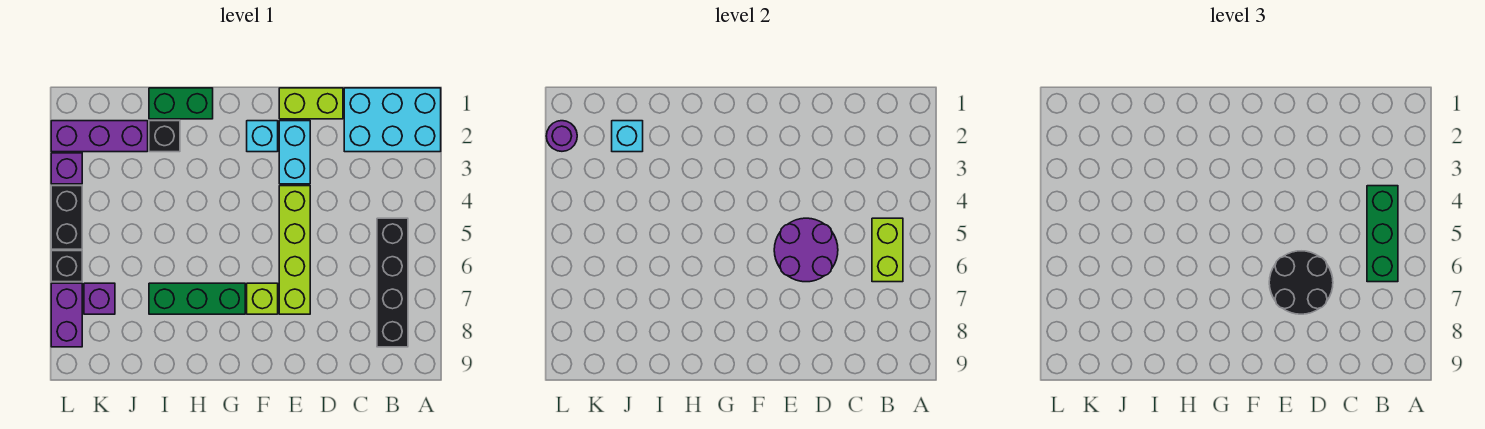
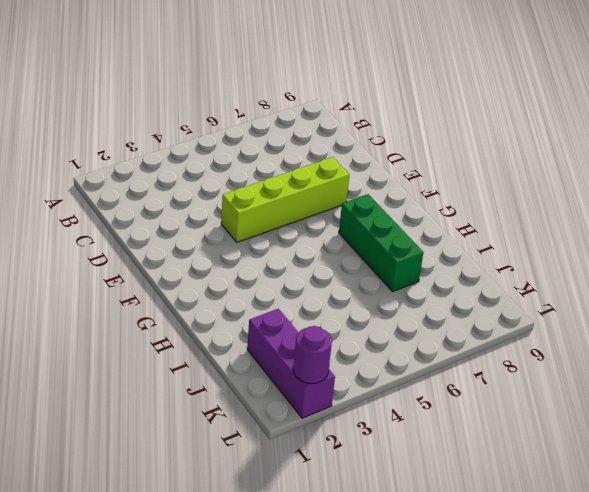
none -> cyan brick A1:C2 level 1
none -> black brick B5:B8 level 1
none -> lime brick D1:E1 level 1

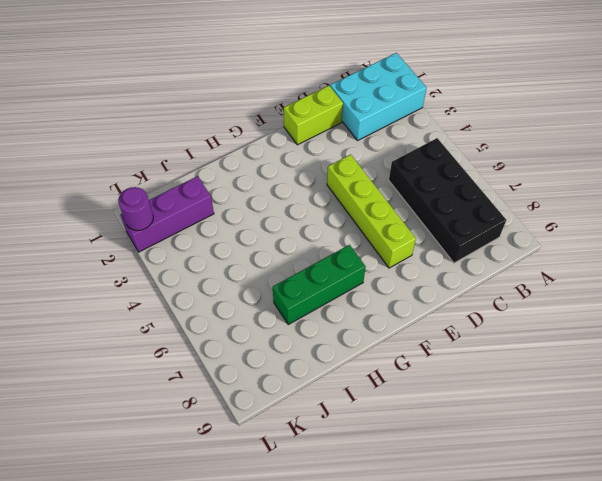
black brick B5:C8 level 1 -> black brick B5:B8 level 1
none -> cyan brick E2:E3 level 1
none -> cyan brick F2 level 1
none -> lime brick F7 level 1

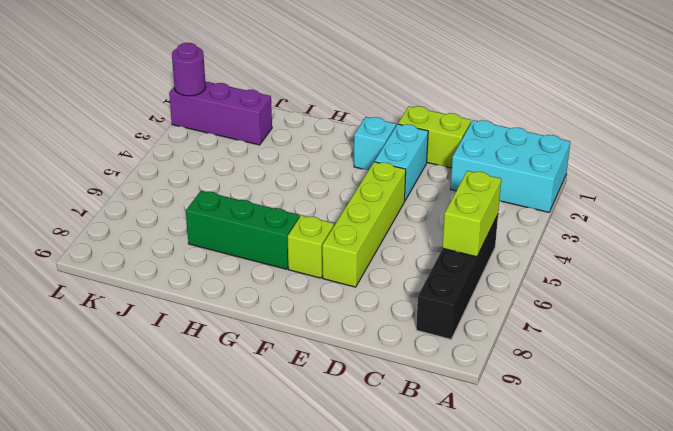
none -> green brick H1:I1 level 1
none -> black brick I2 level 1
none -> purple brick K7 level 1

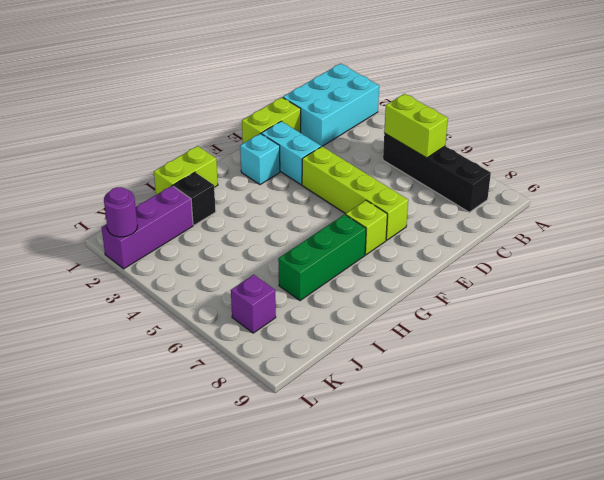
lime brick H1:I1 level 1 -> green brick H1:I1 level 1
none -> purple brick L3 level 1
none -> black brick L4:L5 level 1
none -> black brick L6 level 1

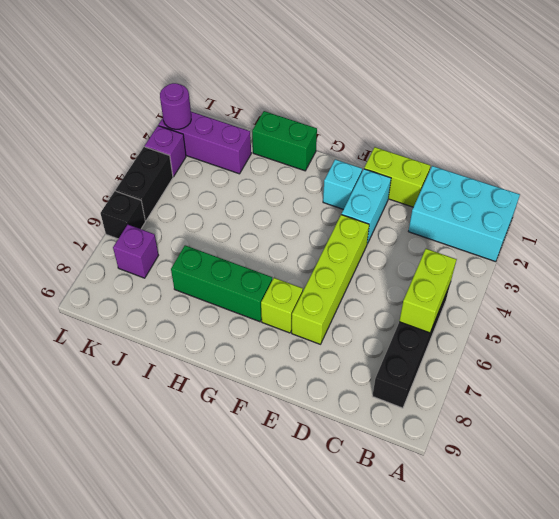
none -> black brick I2 level 1
none -> purple brick L7:L8 level 1
none -> purple round brick D5:E6 level 2

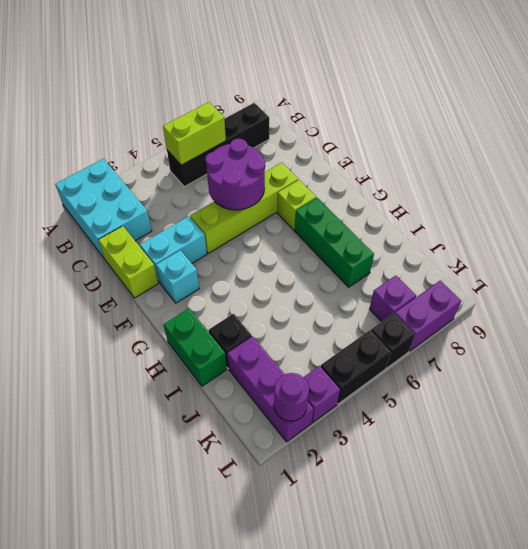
none -> cyan brick J2 level 2
none -> green brick B4:B6 level 3
none -> black round brick D6:E7 level 3

